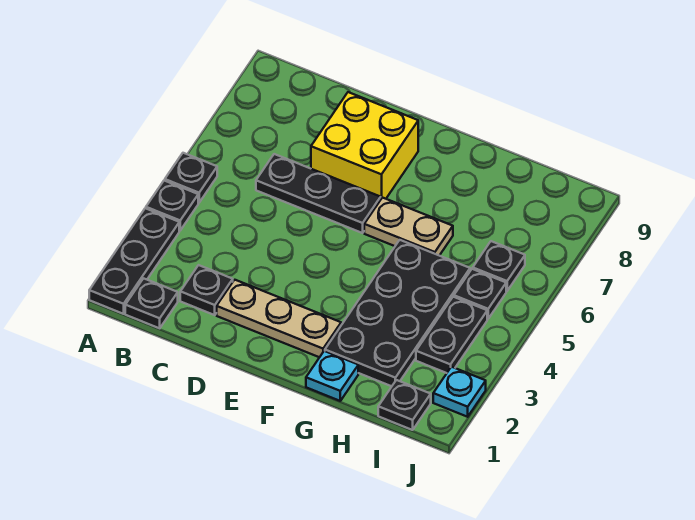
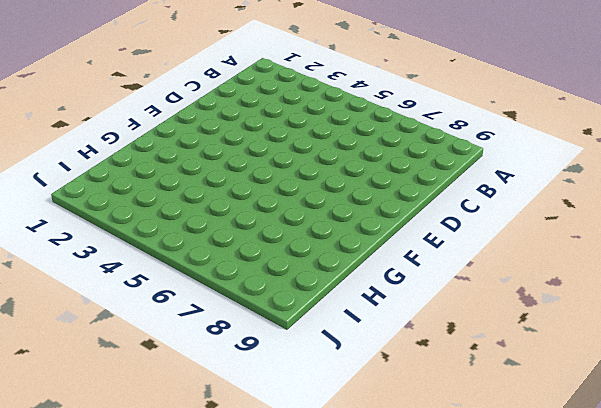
none -> black plate A1:A3 level 1
none -> black plate A4 level 1
none -> black plate A5 level 1

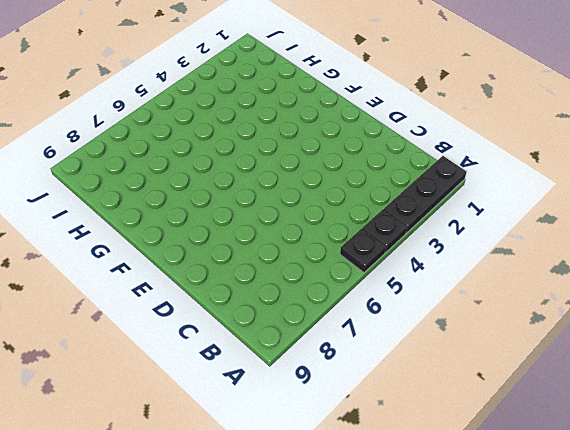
none -> black plate B1 level 1
none -> black plate C2 level 1
none -> black plate C6:E6 level 1

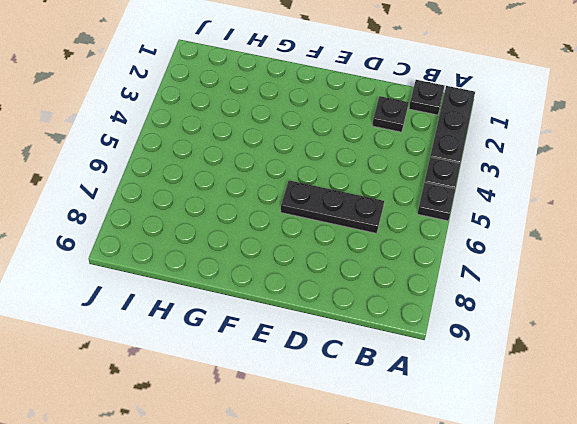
none -> tan plate D2:F2 level 1
none -> yellow brick D7:E8 level 1
none -> tan plate F6:G6 level 1

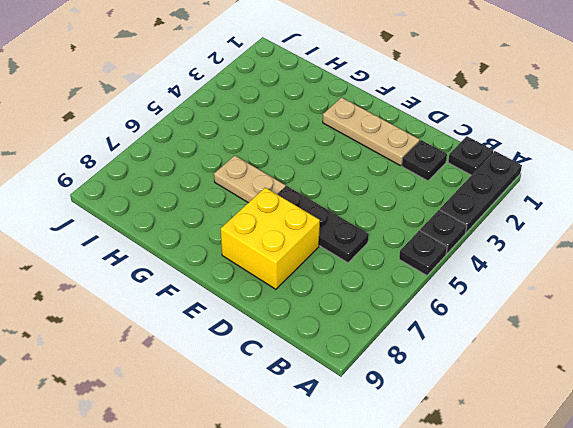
none -> cyan plate G1 level 1
none -> black plate G2:H5 level 1
none -> black plate I1 level 1

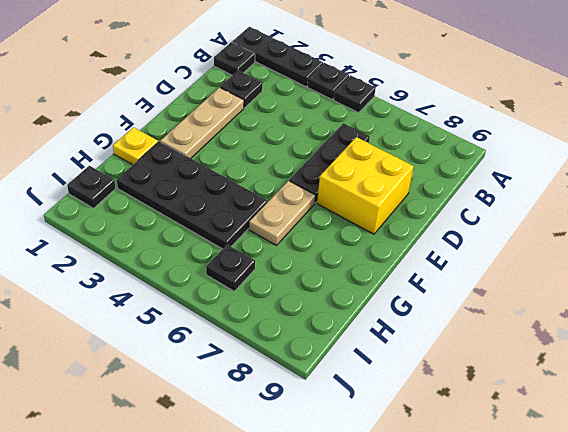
yellow plate G1 level 1 -> cyan plate G1 level 1
none -> black plate I3:I4 level 1
none -> black plate I5 level 1
none -> cyan plate J2 level 1

